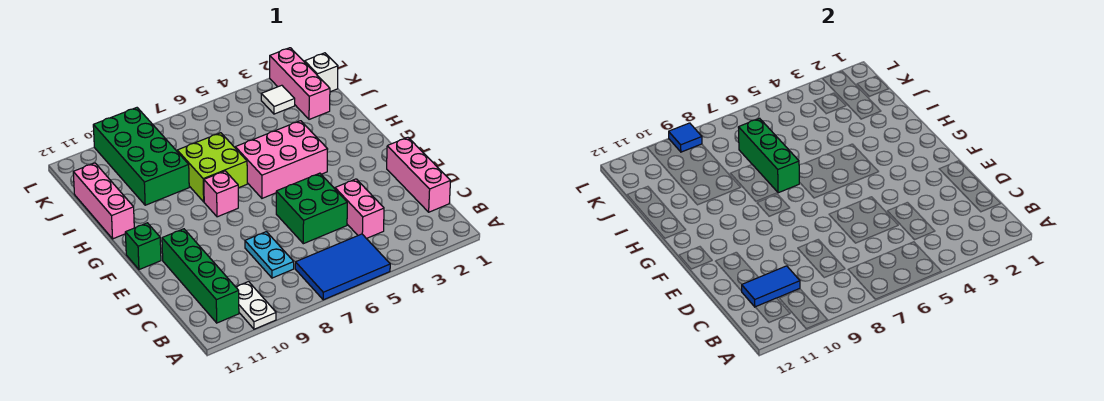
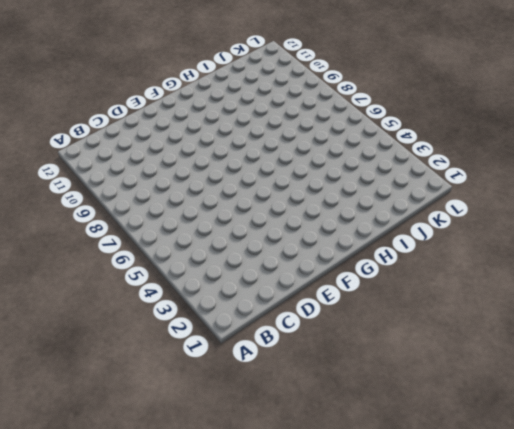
none -> blue tile A5:B7 level 1
none -> white plate A10:B10 level 1
none -> green brick B11:E11 level 1

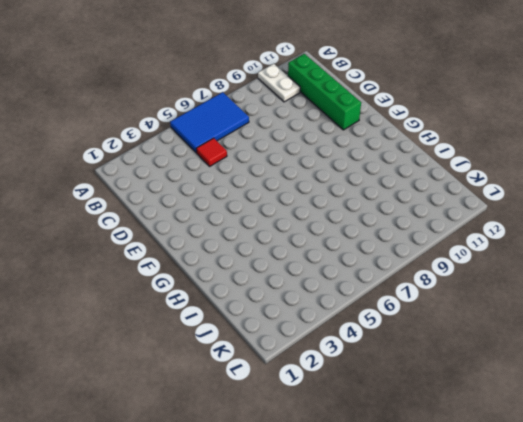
red tile C5 level 1 -> none
none -> pink brick C1:E1 level 1
none -> pink brick C4:D4 level 1
none -> cyan plate C8:D8 level 1

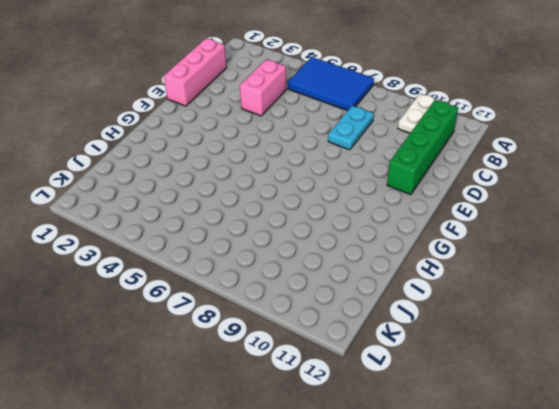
none -> green brick D5:E6 level 1
none -> green brick F12 level 1
none -> pink brick G4:H6 level 1

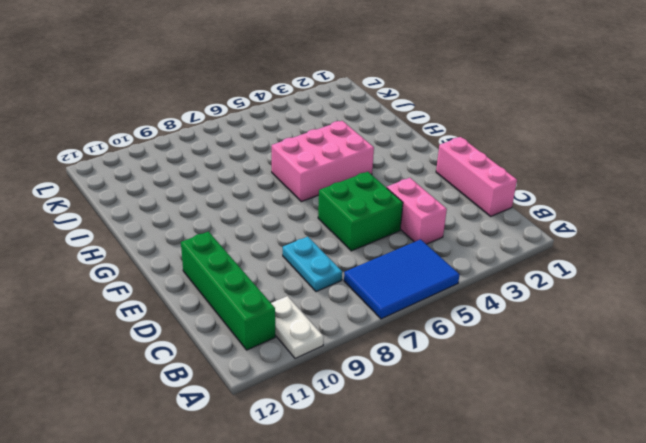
none -> green brick F12 level 1
none -> pink brick G8 level 1
none -> lime brick H7:I8 level 1

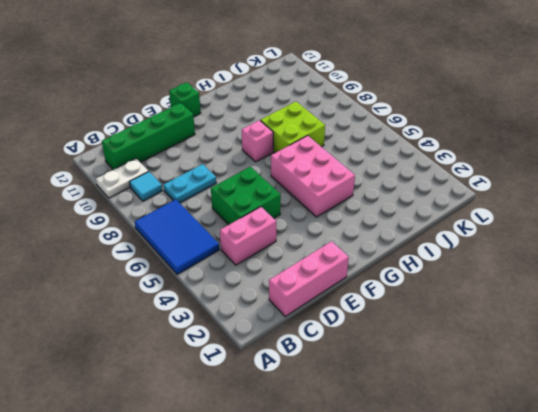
cyan tile B9 level 1 -> none
none -> pink brick H12:J12 level 1
none -> green brick I9:L10 level 1
none -> pink brick J2:L2 level 1

